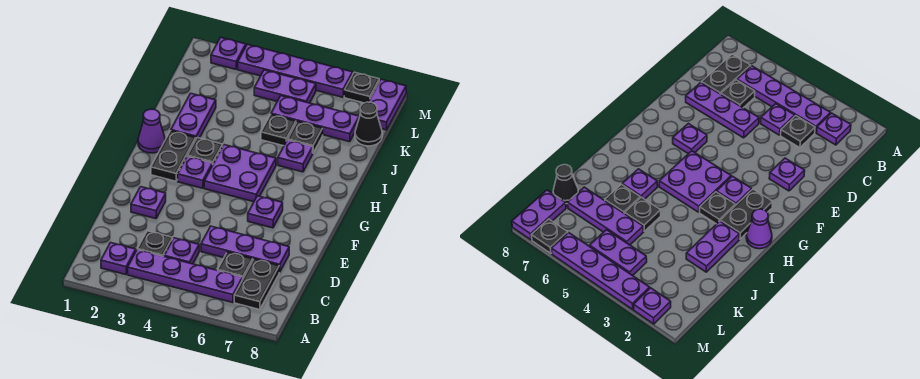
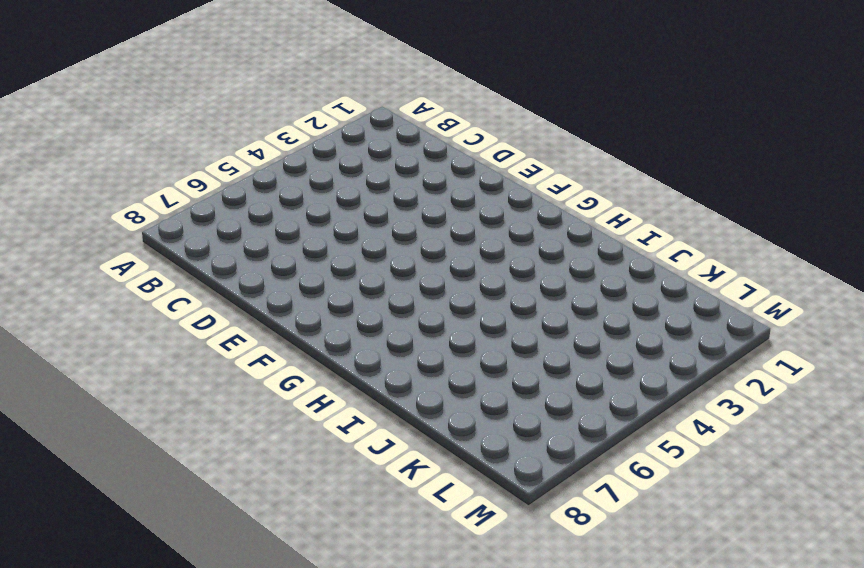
none -> purple plate B2 level 1
none -> purple plate B3:B6 level 1
none -> black plate B7:C7 level 1

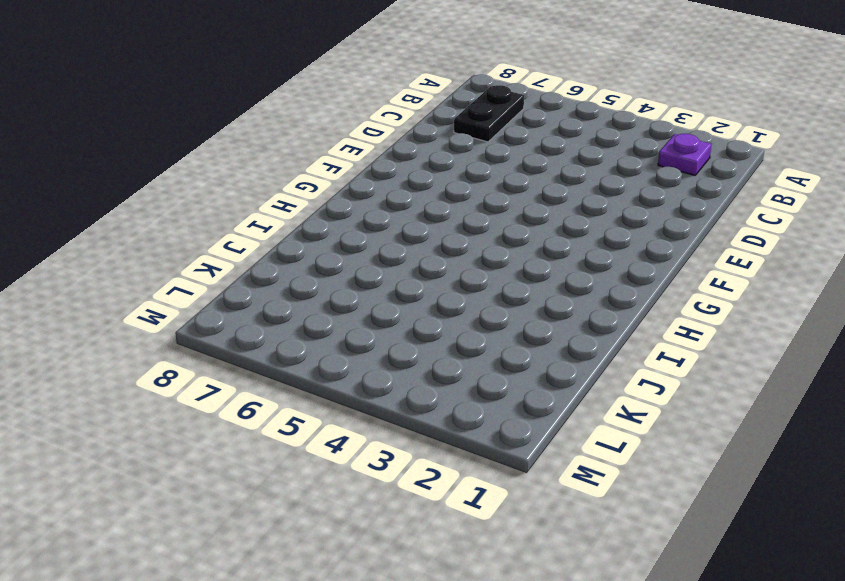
none -> purple plate B3:B6 level 1
none -> black plate C3 level 1
none -> purple plate C4 level 1

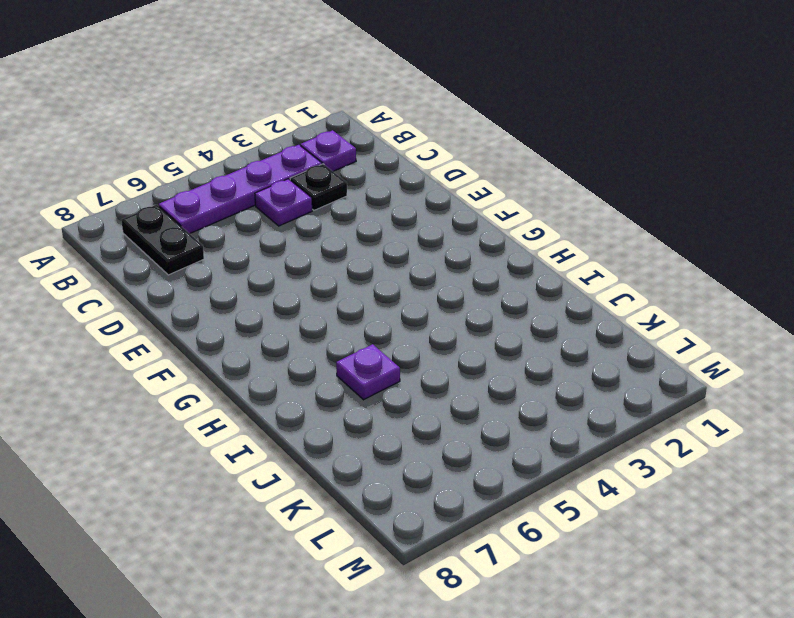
none -> black plate C6 level 1
none -> purple plate D5:D7 level 1
none -> purple plate E2 level 1

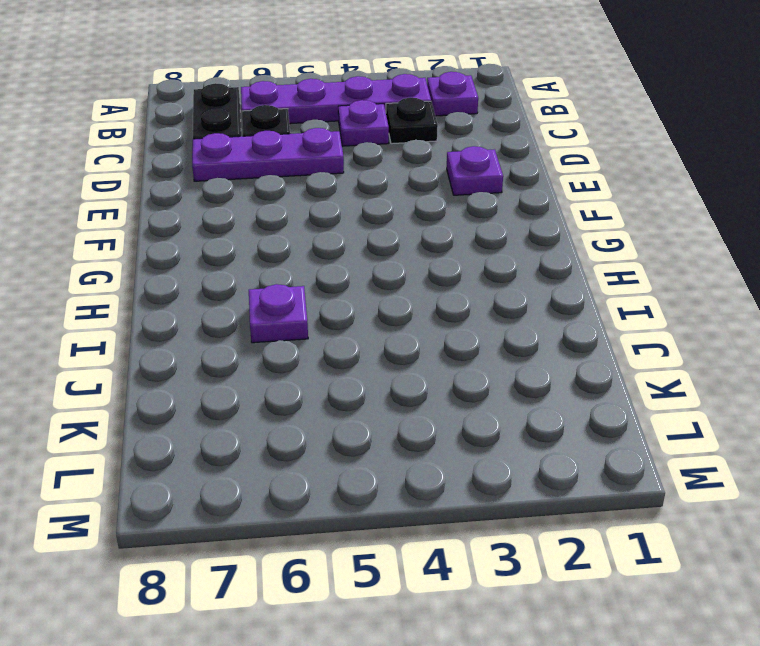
none -> purple plate F6 level 1
none -> black plate G2:H2 level 1
none -> purple plate G3 level 1

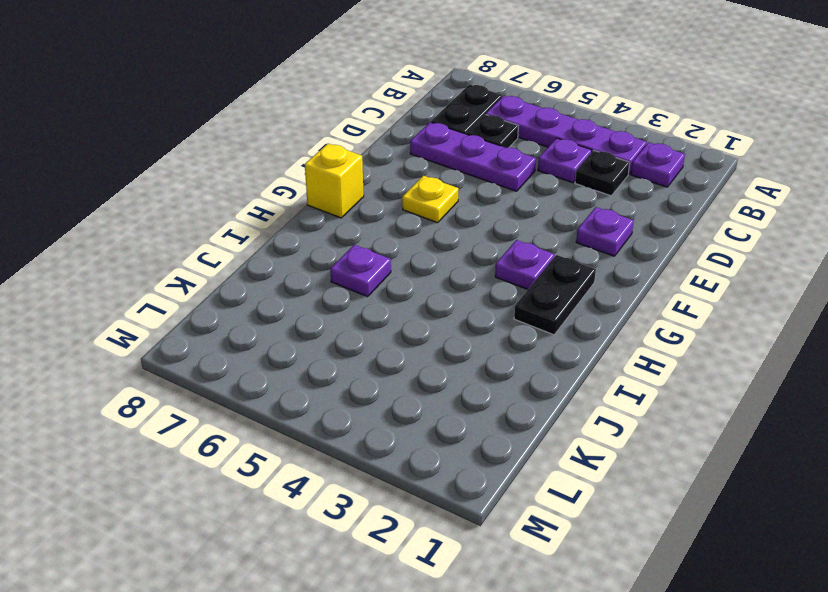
yellow plate F6 level 1 -> purple plate F6 level 1
yellow brick G8 level 1 -> none
none -> purple plate G4:H5 level 1
none -> purple cone H1 level 1
none -> black plate H3 level 1

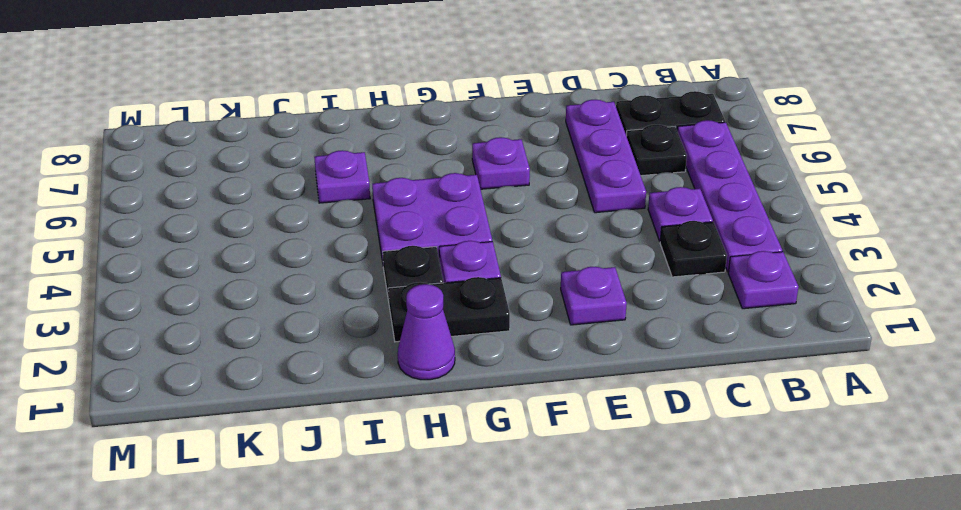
none -> purple plate I2:J2 level 1
none -> black plate J5 level 1
none -> black plate J6 level 1

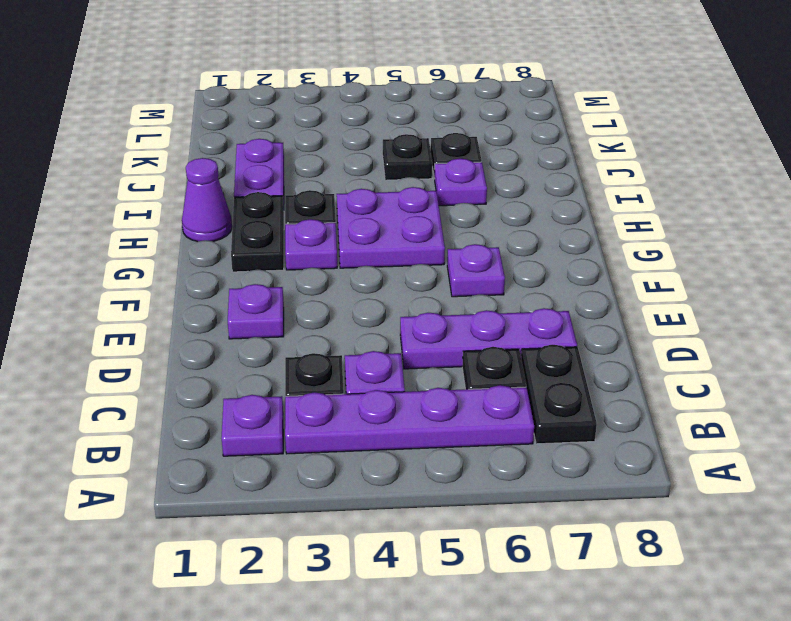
none -> purple plate K5:K7 level 1
none -> black cone K8 level 1
none -> purple plate L4:L5 level 1

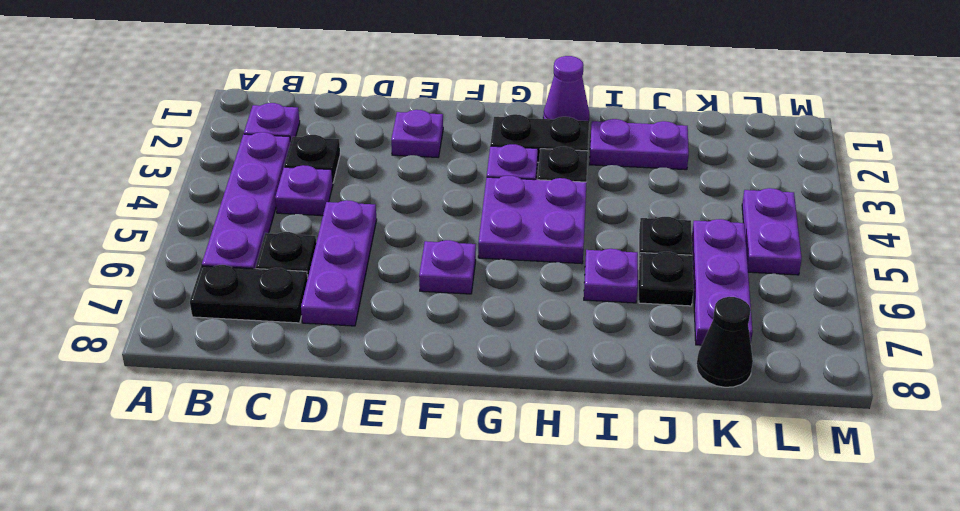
none -> purple plate L8:M8 level 1
none -> purple plate M2 level 1
none -> purple plate M3:M6 level 1

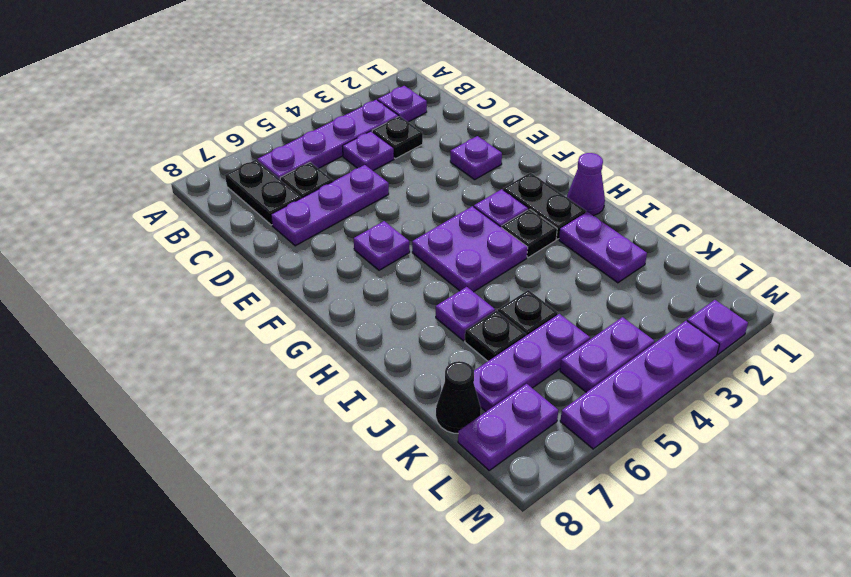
purple plate L7:L8 level 1 -> purple plate L8:M8 level 1
none -> black plate M7 level 1

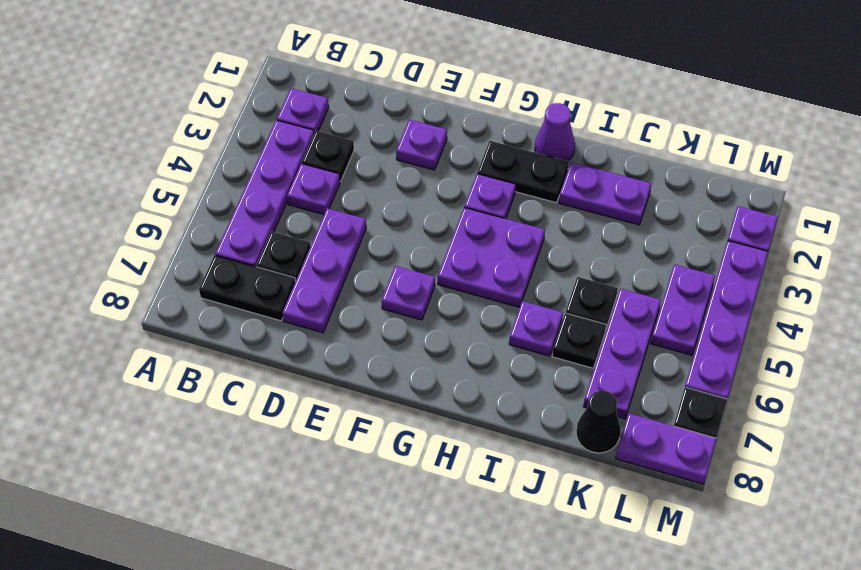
none -> black plate H3 level 1

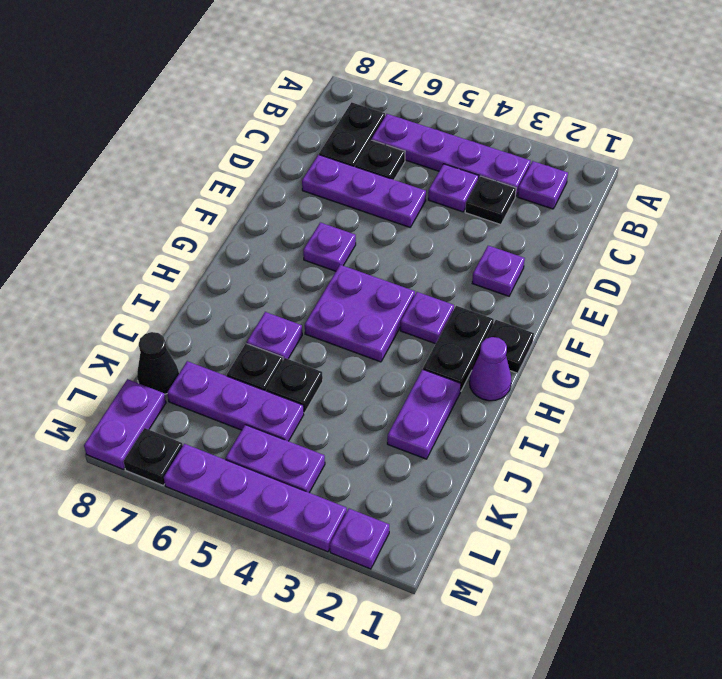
black plate G1 level 1 -> black plate H3 level 1

